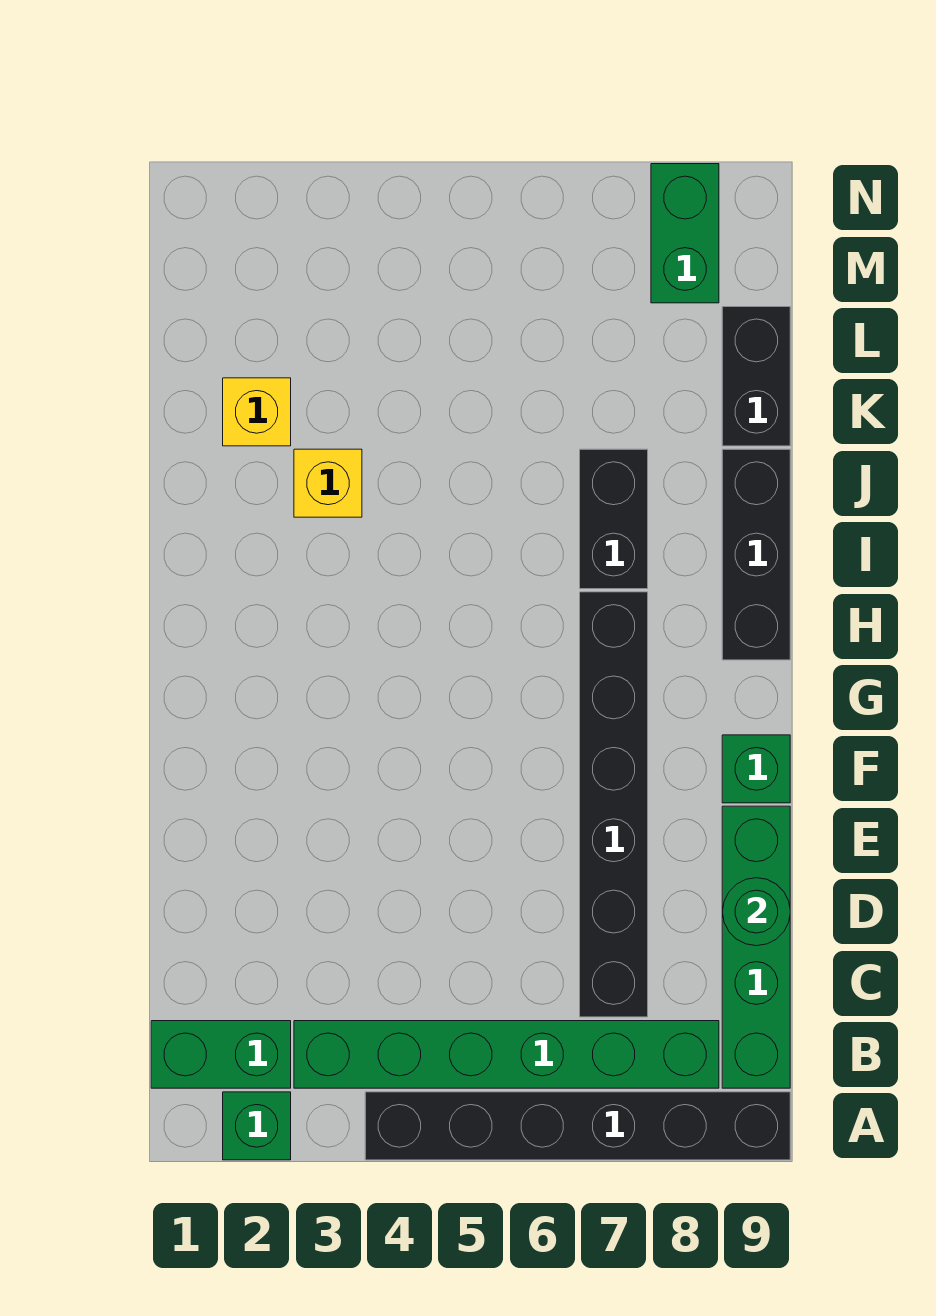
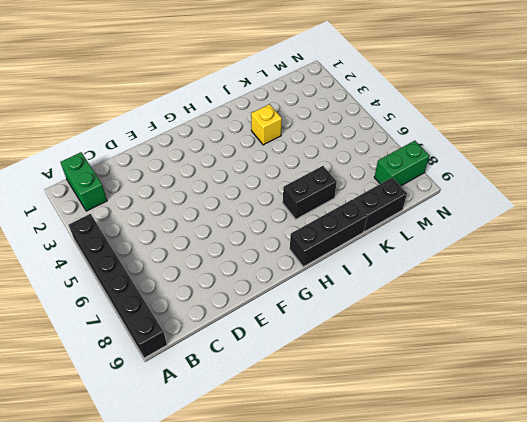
none -> green brick A2 level 1
none -> green brick B3:B8 level 1
none -> green brick B9:E9 level 1

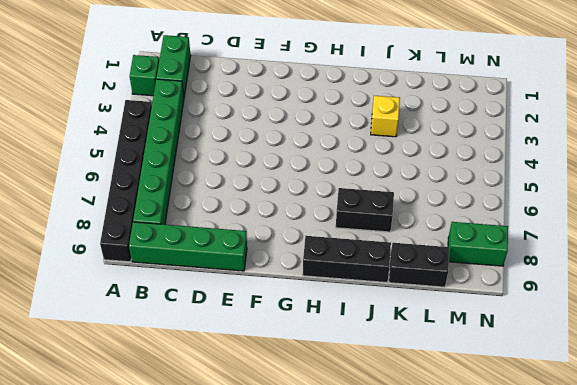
none -> black brick C7:H7 level 1
none -> green brick F9 level 1
none -> yellow brick K2 level 1

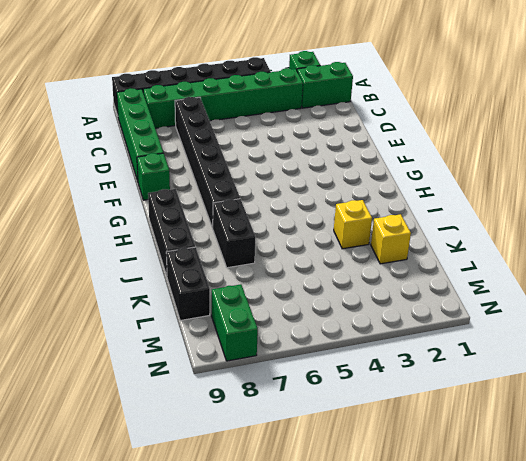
none -> green round brick D9 level 2

